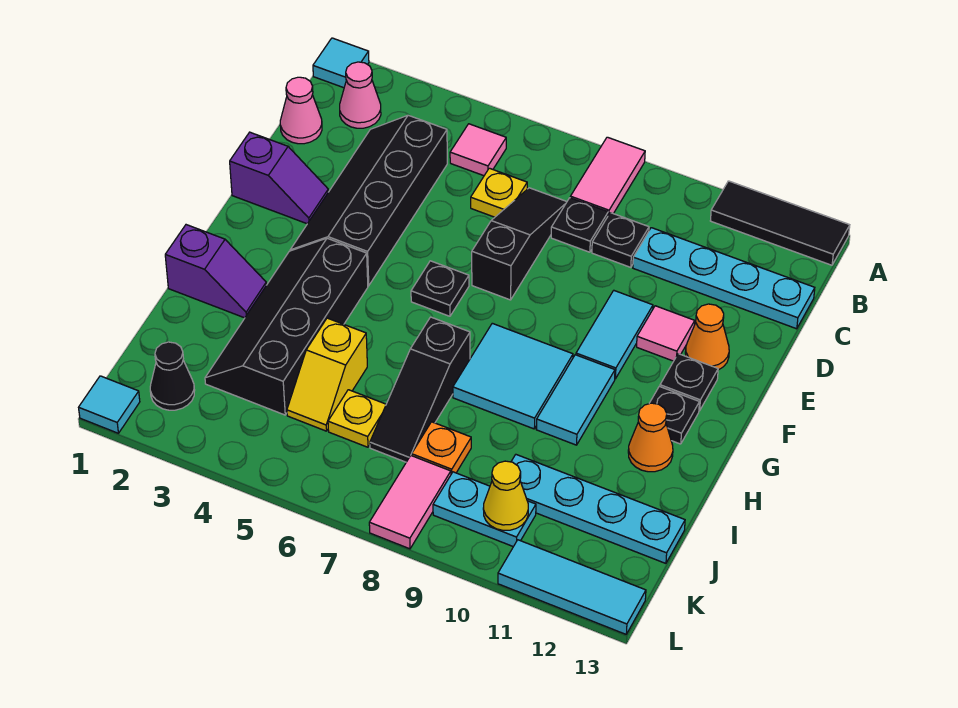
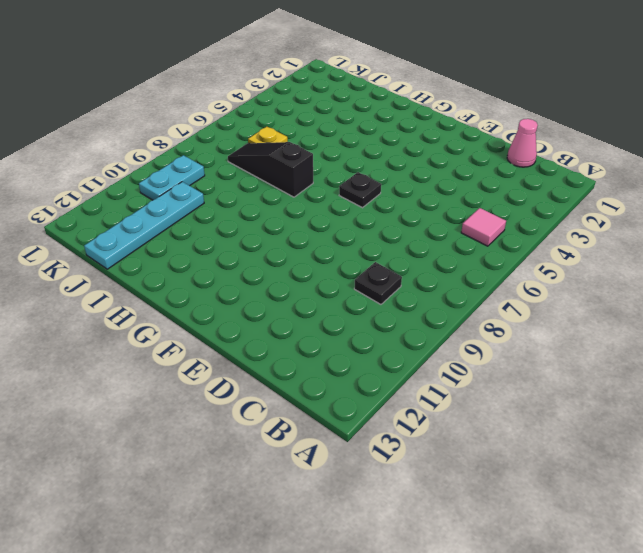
none -> cyan tile A1 level 1
none -> pink tile A8:B8 level 1
none -> black tile A11:A13 level 1
none -> pink cone B2 level 1

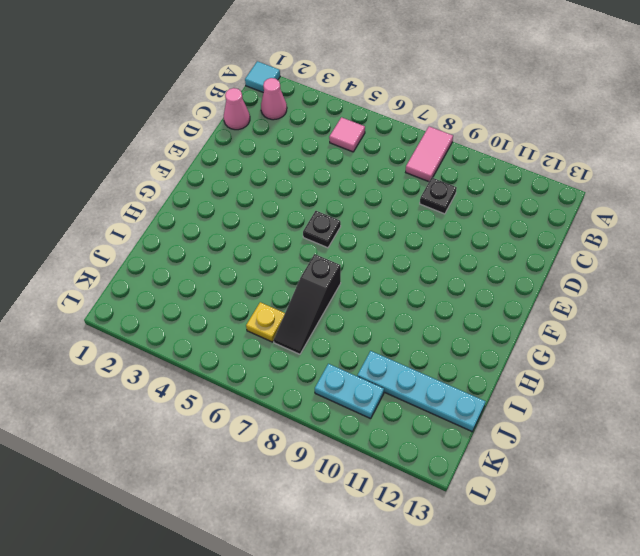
none -> black tile A11:A13 level 1
none -> black slope C3:F4 level 1 top 4
none -> yellow plate C6 level 1
none -> black slope C7:E7 level 1 top E

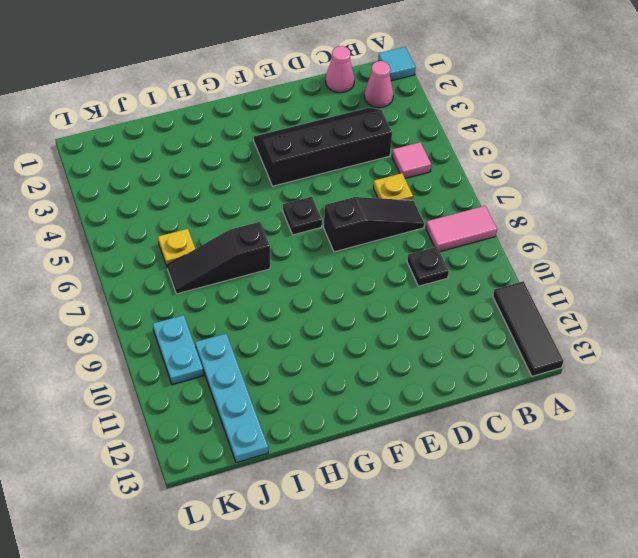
none -> black plate C8 level 1
none -> cyan plate C10:C13 level 1
none -> purple slope E1:E2 level 1 top 1
none -> cyan tile E10:F10 level 1

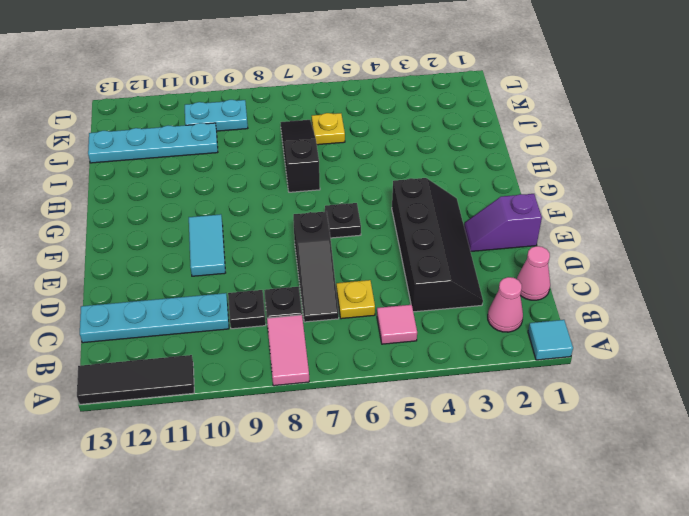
none -> pink tile E11 level 1
none -> orange cone E12 level 1
none -> black plate F12 level 1
none -> black slope G3:J4 level 1 top 4

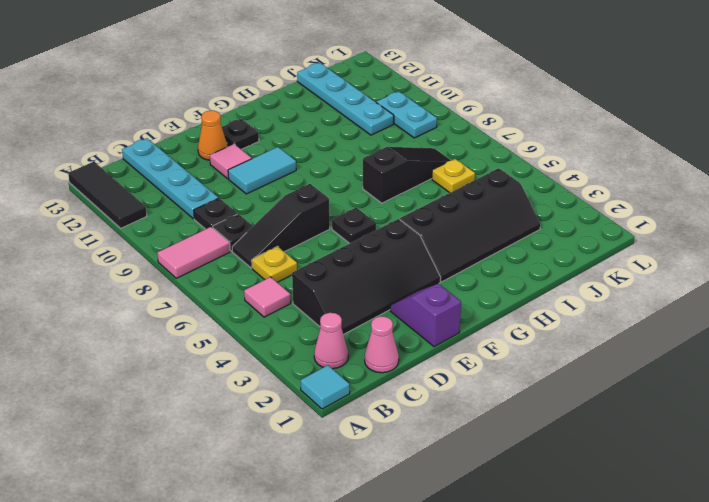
none -> cyan tile G8:H9 level 1
none -> cyan tile G10:H10 level 1
none -> black plate G12 level 1
none -> purple slope H1:H2 level 1 top 1

